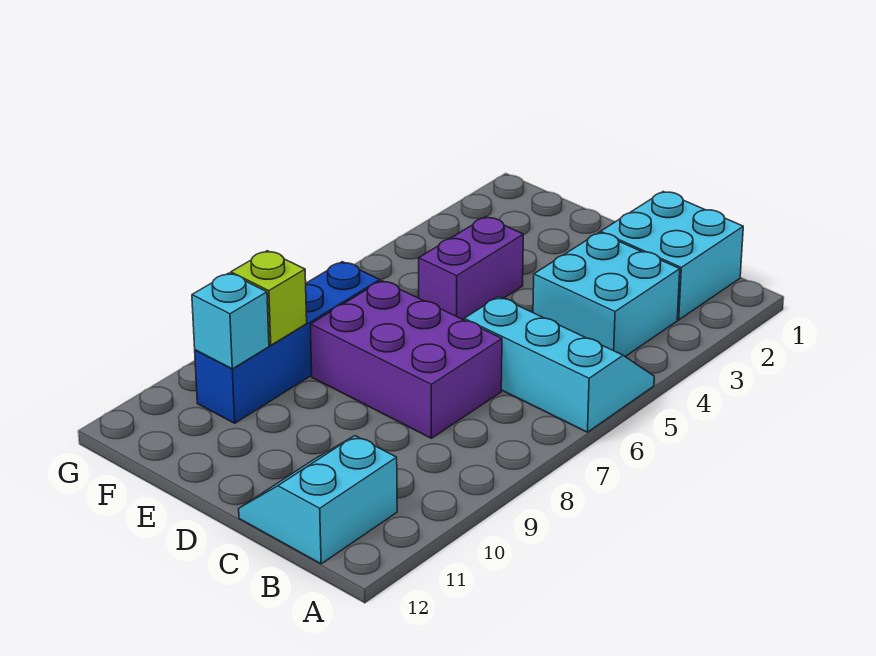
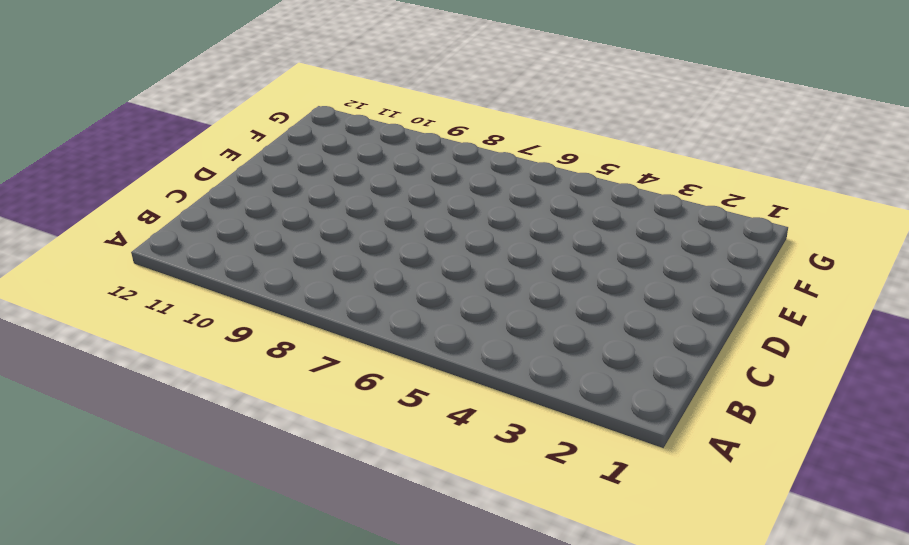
none -> cyan slope A5:C6 level 1 top 6
none -> cyan brick B1:C2 level 1

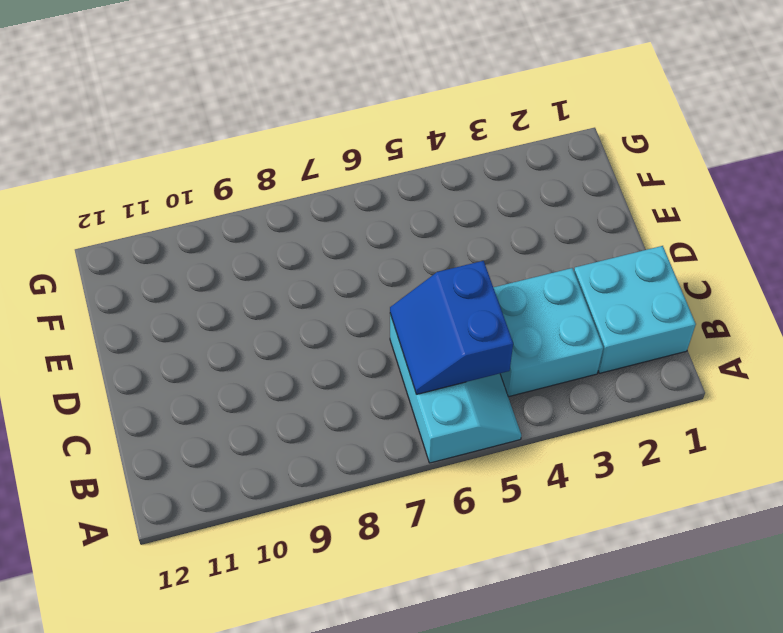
blue slope B5:C6 level 2 top 5 -> none
none -> cyan slope B11:C12 level 1 top B
none -> purple brick C7:E8 level 1

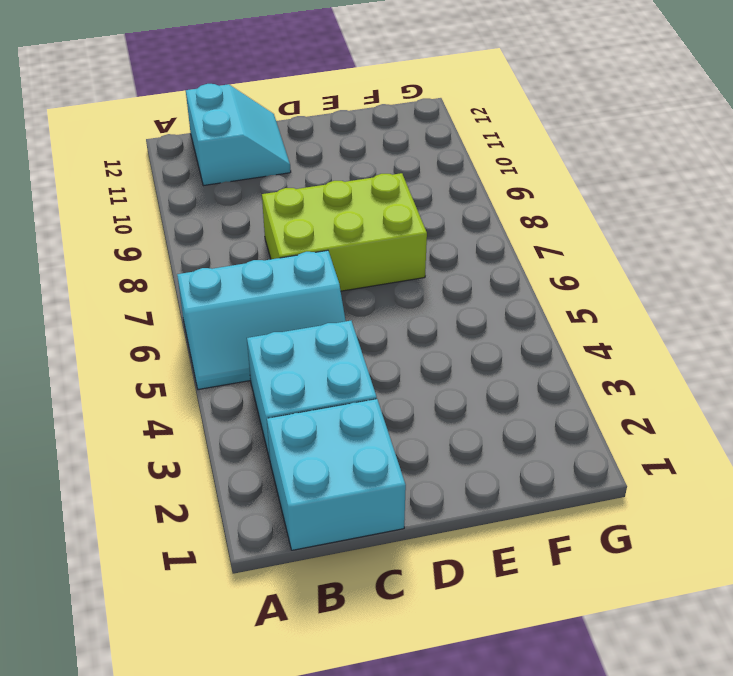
lime brick C7:E8 level 1 -> purple brick C7:E8 level 1
none -> purple brick E4:E5 level 1
none -> blue brick F7:F10 level 1

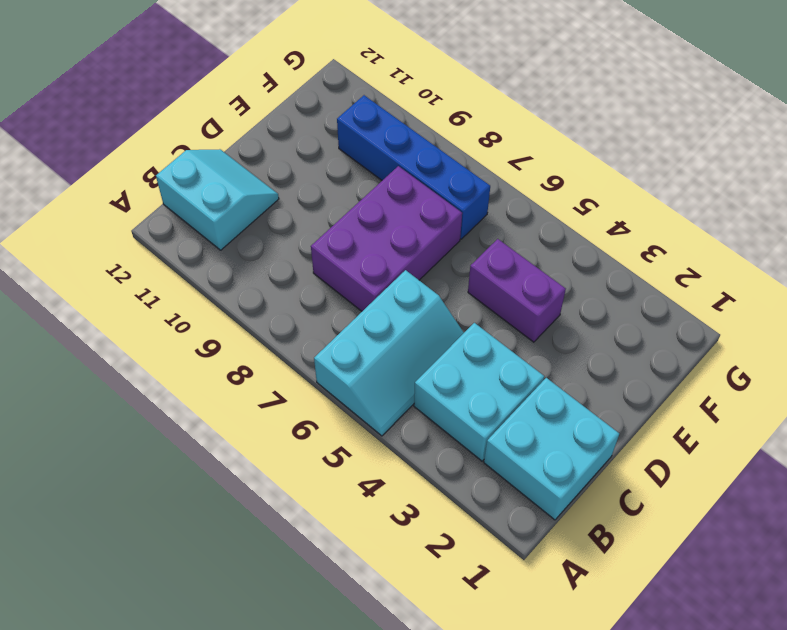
none -> lime brick F9 level 2
none -> cyan brick F10 level 2

